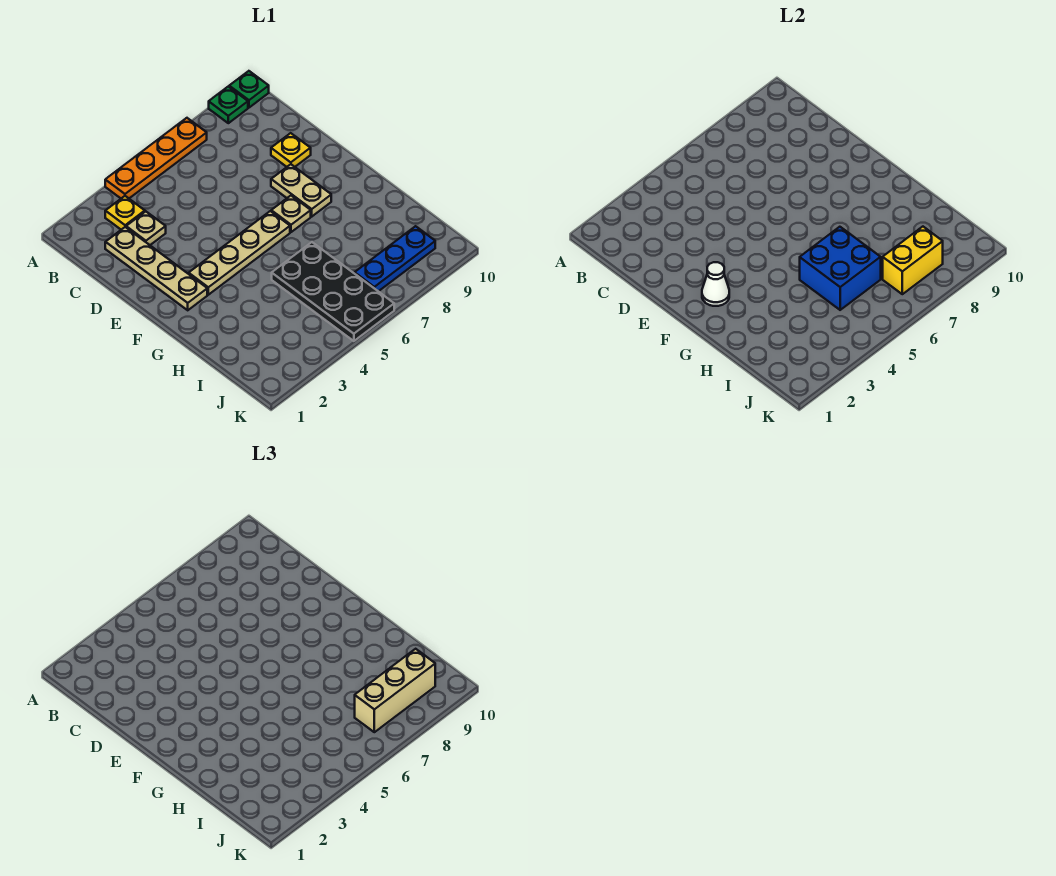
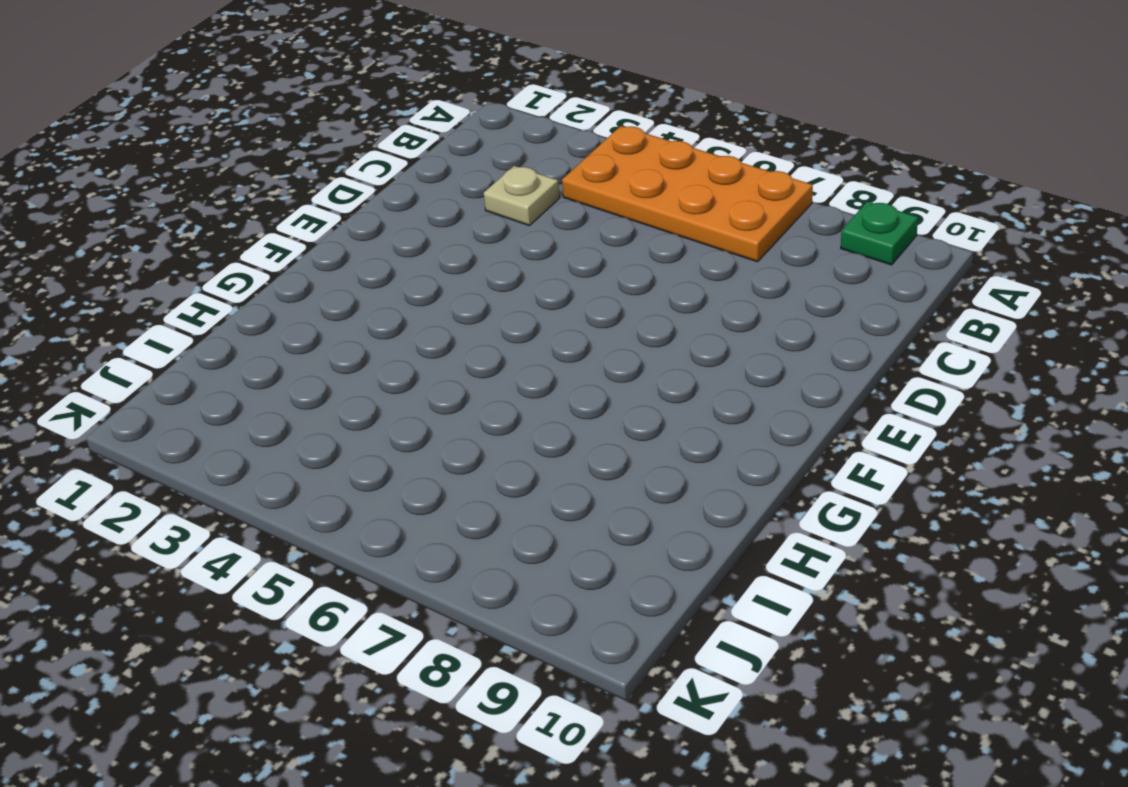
orange plate A4:B7 level 1 -> orange plate A4:A7 level 1
none -> green plate A10 level 1
none -> yellow plate B3 level 1
none -> tan plate C2:F2 level 1

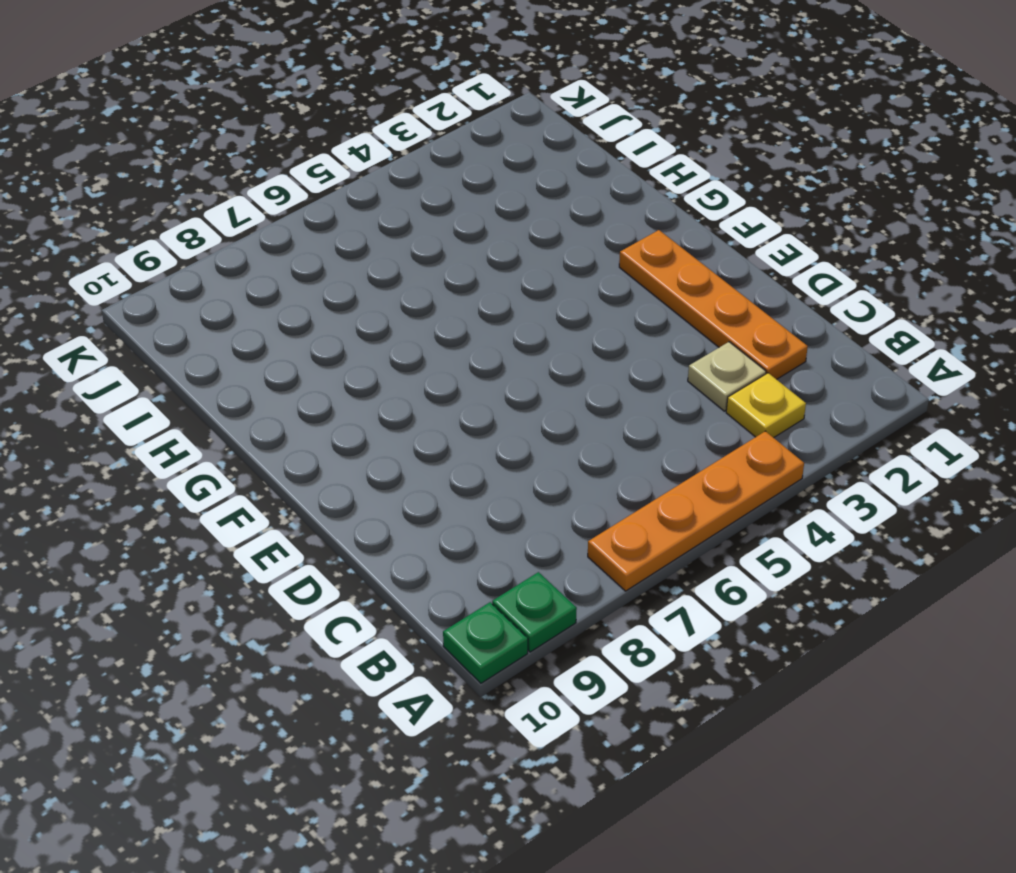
orange plate C2:F2 level 1 -> tan plate C2:F2 level 1
none -> yellow plate D9 level 1
none -> tan plate E8:F8 level 1
none -> tan plate F3:F6 level 1

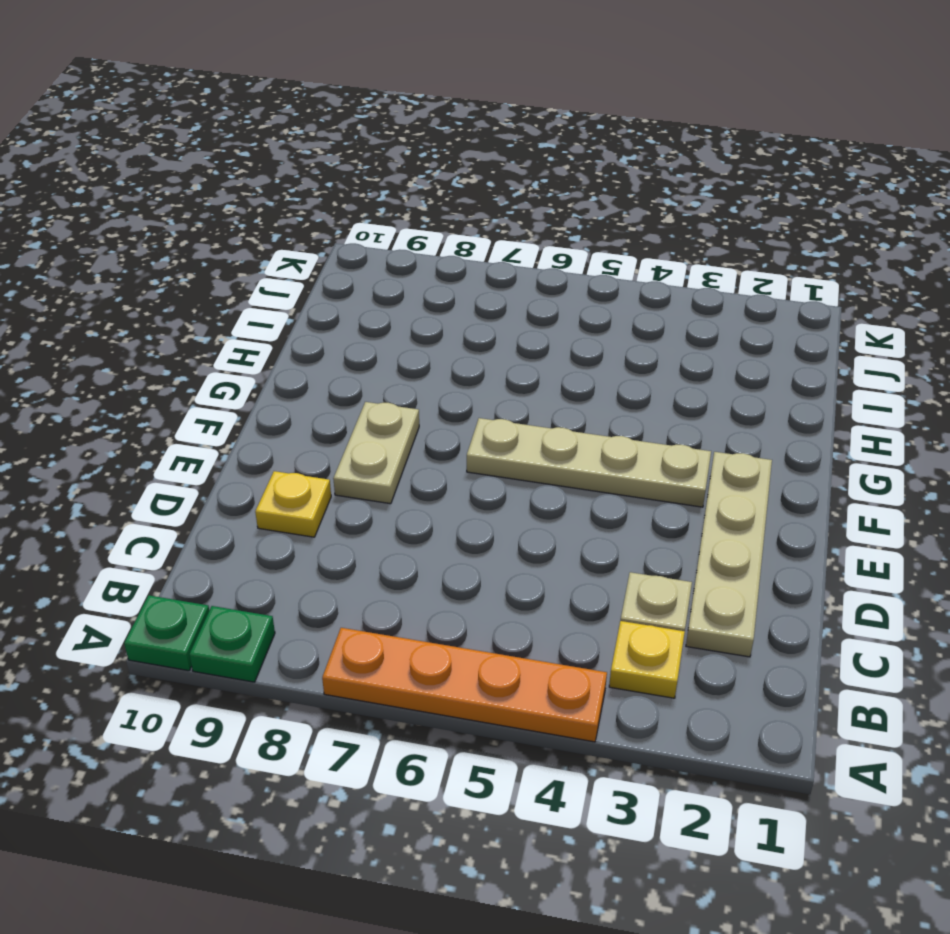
none -> tan plate F7 level 1
none -> black plate H5:K6 level 1
none -> blue plate J7:J9 level 1

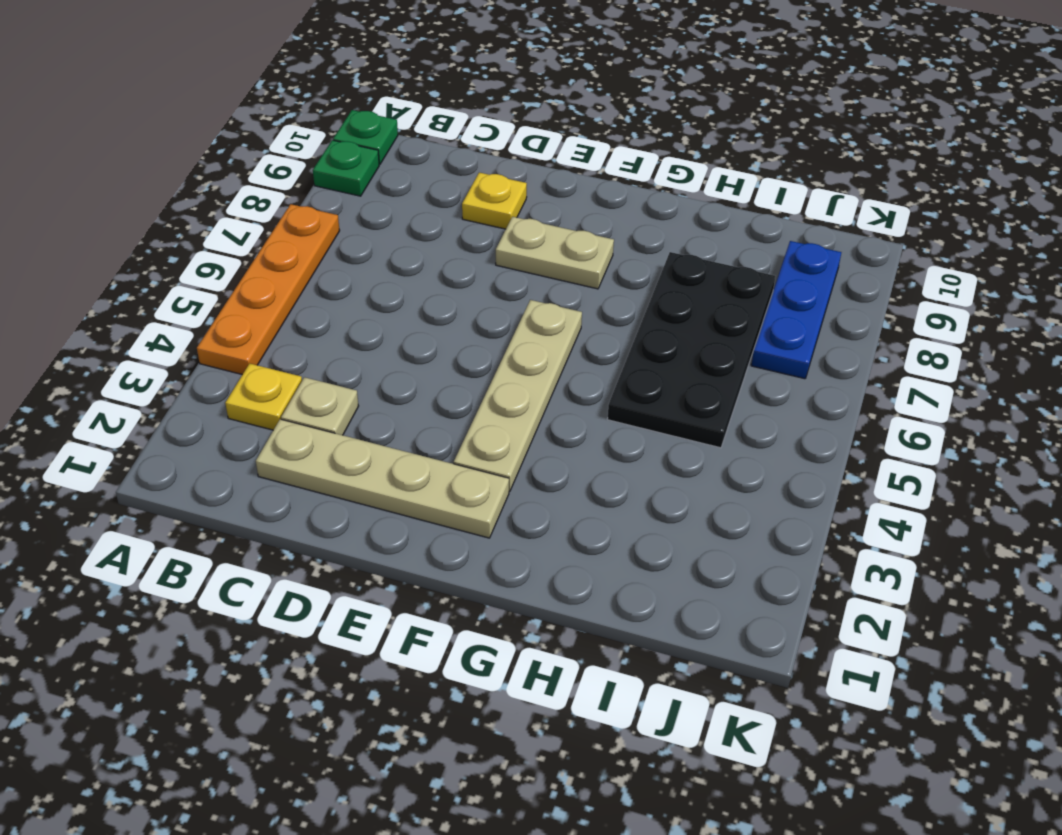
black plate H5:I8 level 1 -> black plate H5:K6 level 1
none -> tan plate F7 level 1
none -> white cone F2 level 2
none -> blue brick H5:I6 level 2

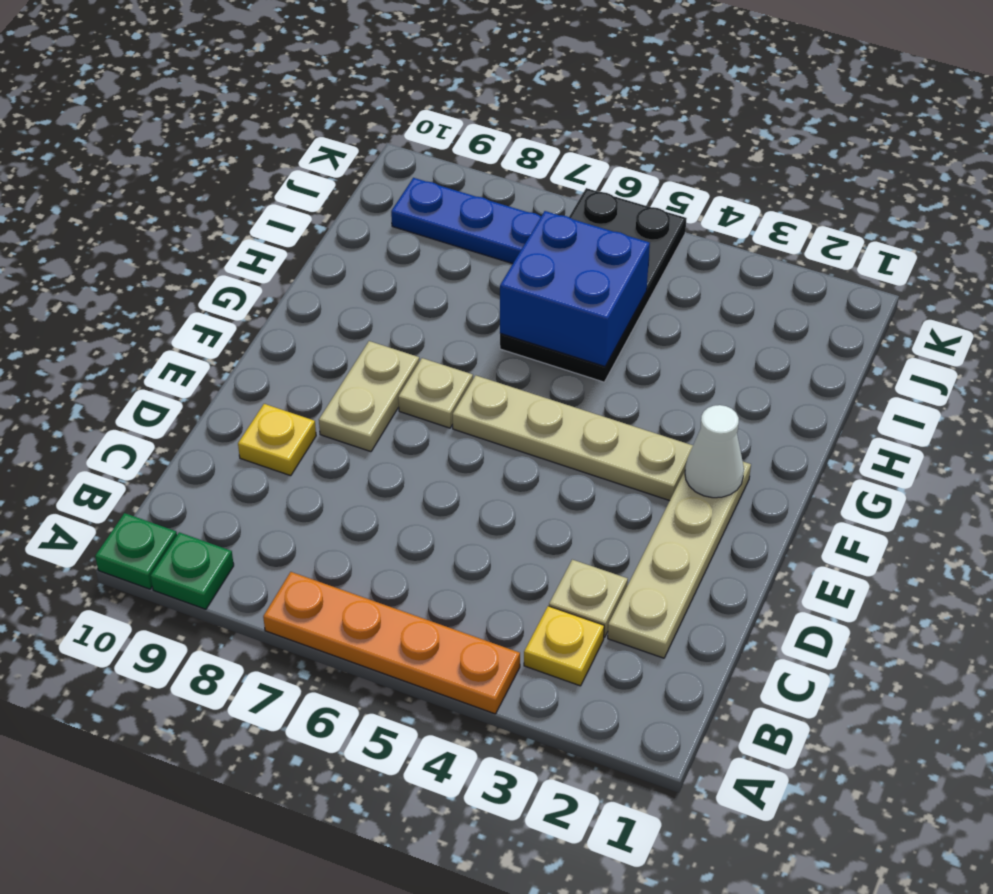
none -> yellow brick J7:J8 level 2
none -> tan brick J7:J9 level 3

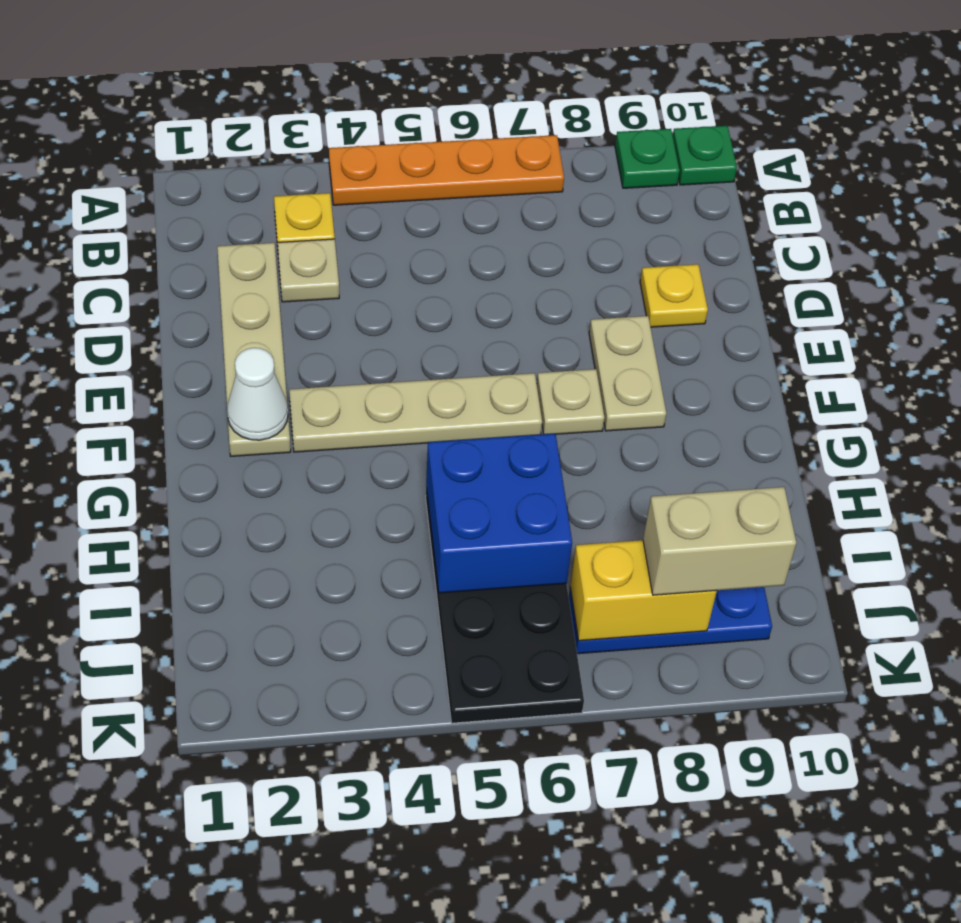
tan brick J8:J9 level 3 -> tan brick J7:J9 level 3

